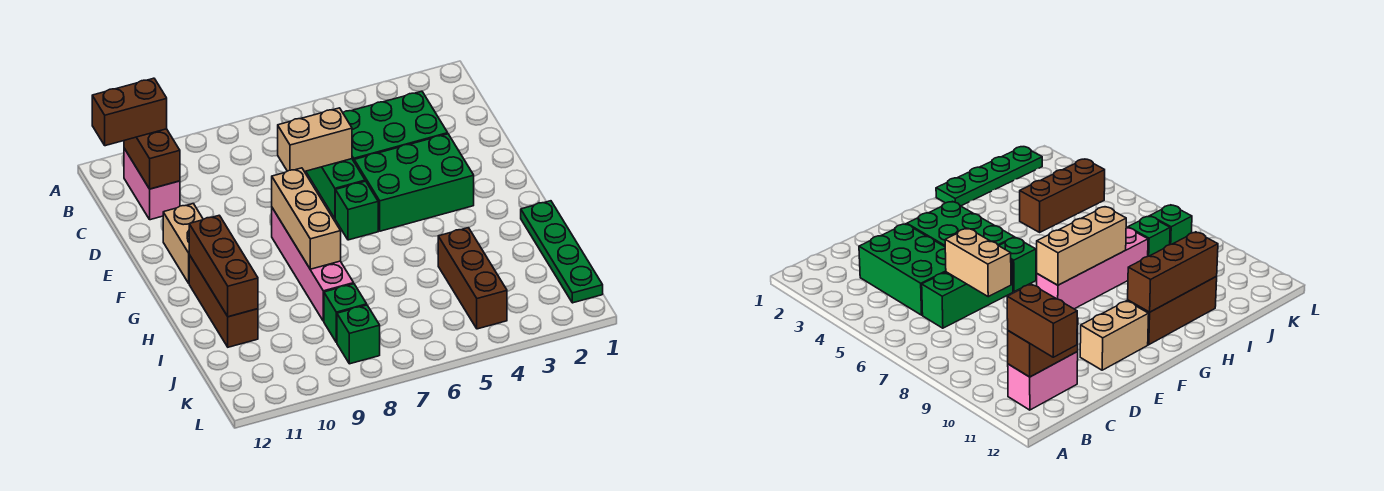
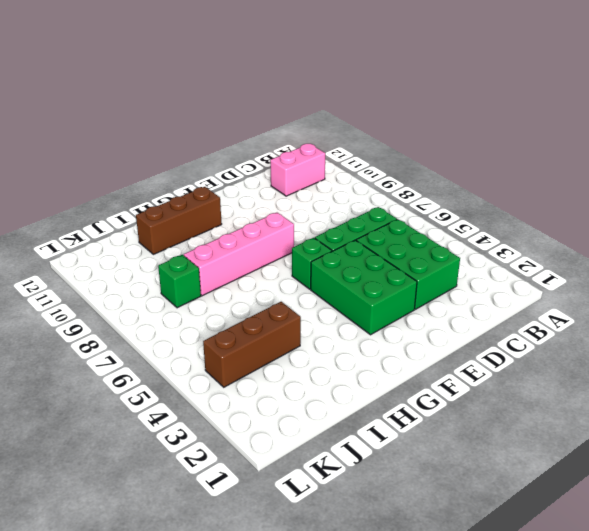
none -> tan brick E11:F11 level 1
none -> green plate H1:K1 level 1
none -> green brick K8 level 1

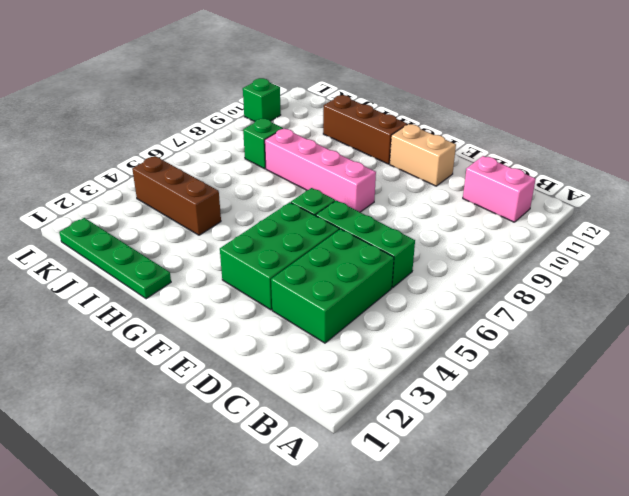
green brick L10 level 1 -> green brick K8 level 1
none -> brown brick B11:C11 level 2
none -> tan brick D6:D7 level 2
none -> tan brick F8:H8 level 2

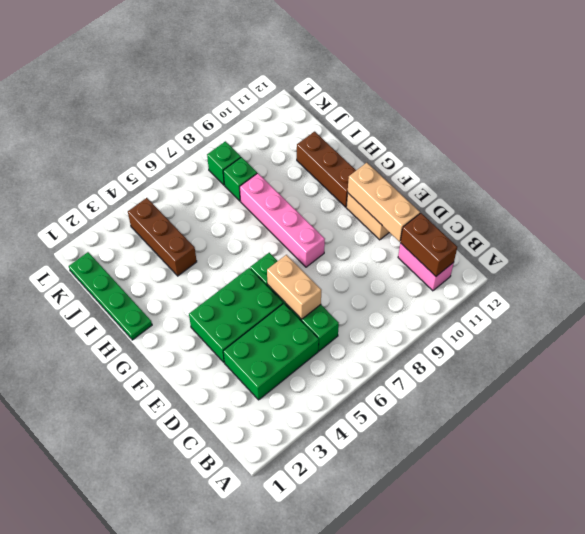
tan brick D6:E6 level 2 -> tan brick D6:D7 level 2
tan brick D11:F11 level 2 -> tan brick F8:H8 level 2
none -> brown brick G11:I11 level 2
none -> brown brick B11:B12 level 3

